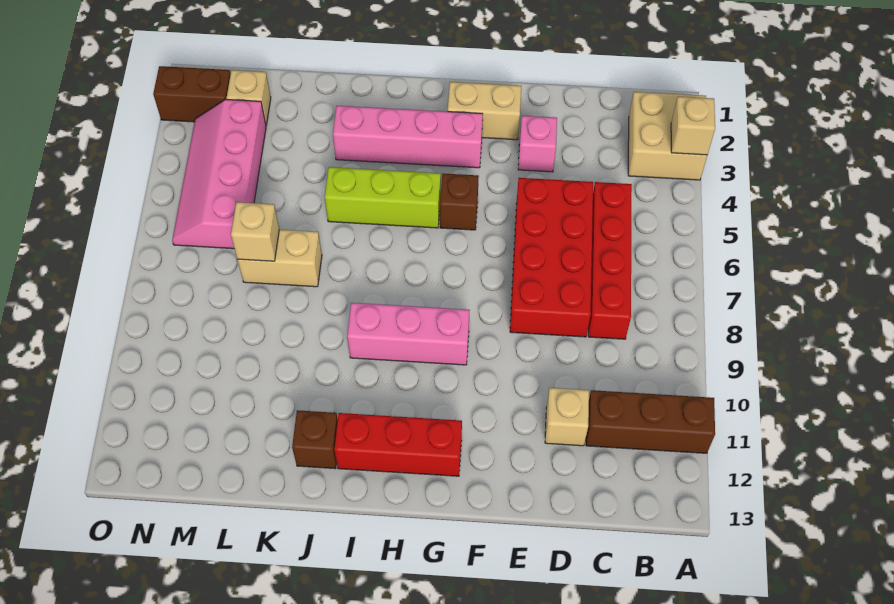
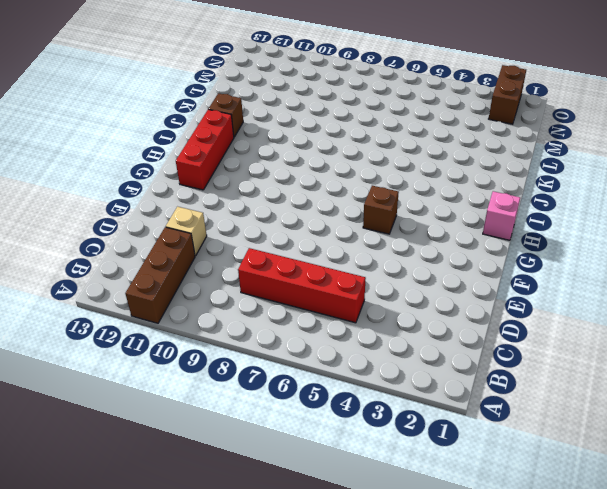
pink brick H1 level 1 -> pink brick E3 level 1
none -> tan brick A2:B3 level 1
none -> red brick D5:E8 level 1
none -> tan brick F2:G2 level 1

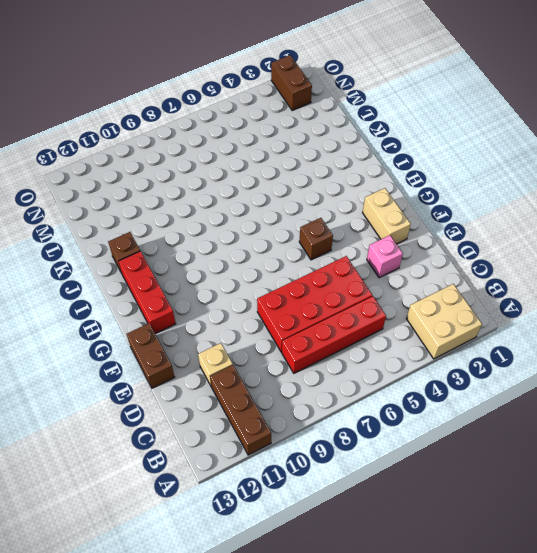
brown brick E13:F13 level 1 -> none
none -> pink brick G3:J3 level 1
none -> pink brick G9:I9 level 1
none -> lime brick H5:J5 level 1

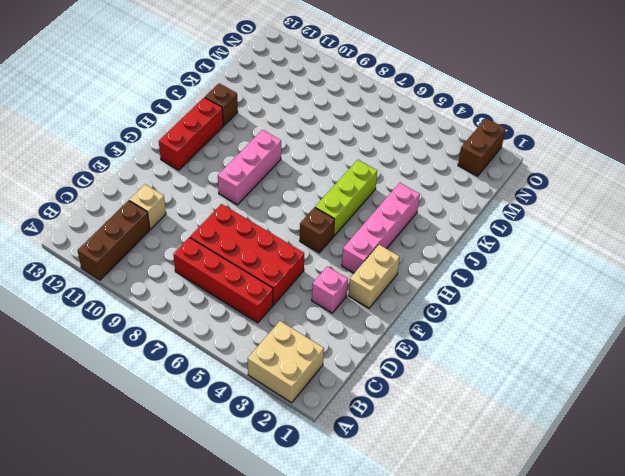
none -> tan brick K7:L7 level 1
none -> tan brick M2 level 1
none -> pink slope M3:N6 level 1 top M

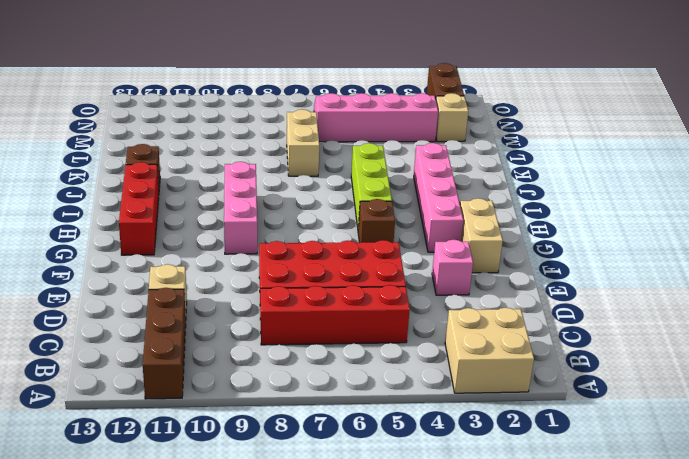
none -> tan brick A3 level 2
none -> tan brick L7 level 2

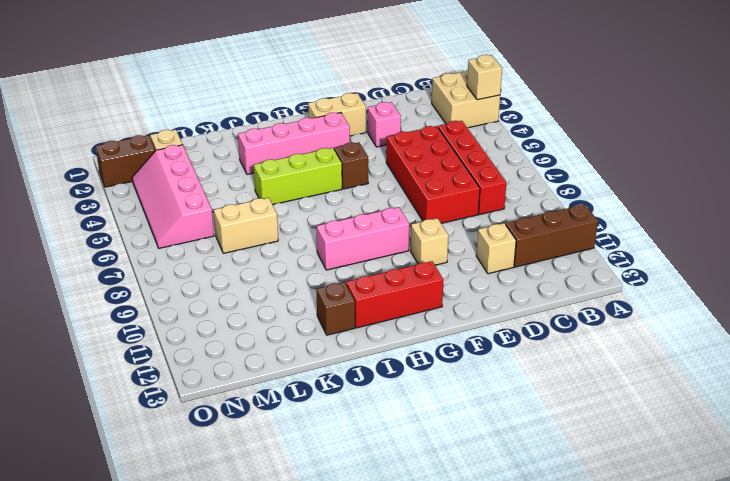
tan brick F10 level 1 -> tan brick L7 level 2

